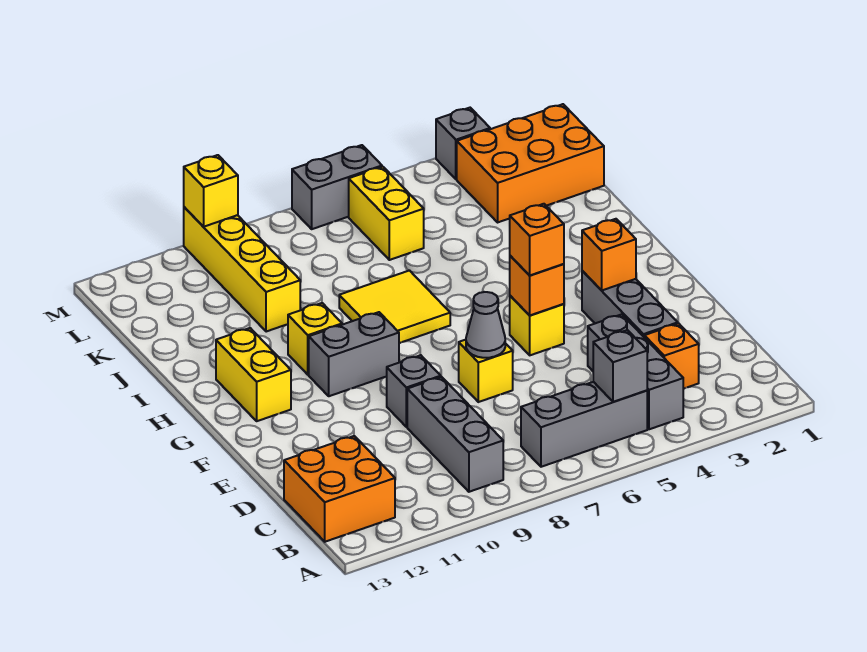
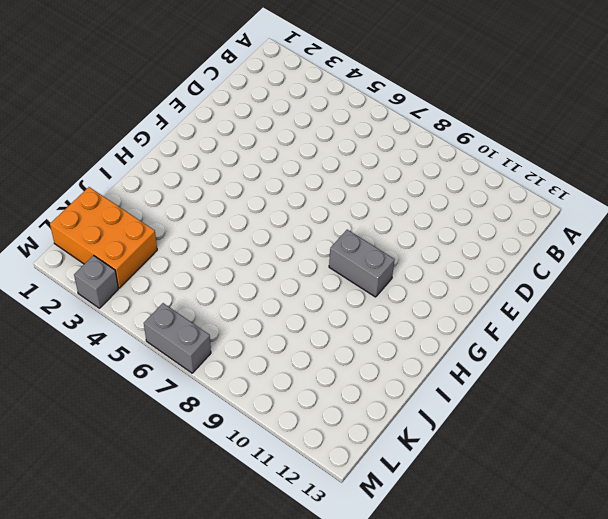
none -> grey brick B4:D4 level 1
none -> grey brick B5:B7 level 1
none -> grey brick B9:D9 level 1

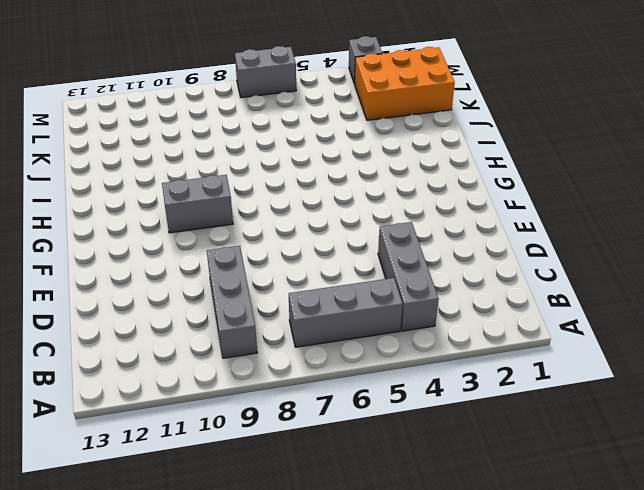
none -> orange brick B12:C13 level 1
none -> orange brick C3 level 1
none -> grey brick D3:F3 level 1

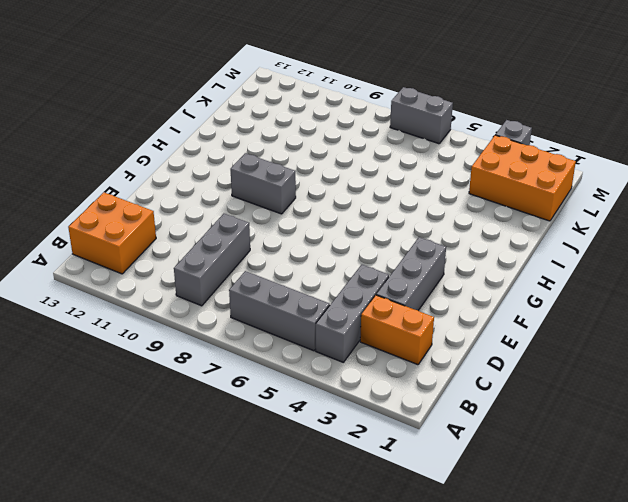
orange brick C2:C3 level 1 -> orange brick C3 level 1
none -> yellow brick E7 level 1
none -> grey brick E9 level 1
none -> yellow brick F5 level 1

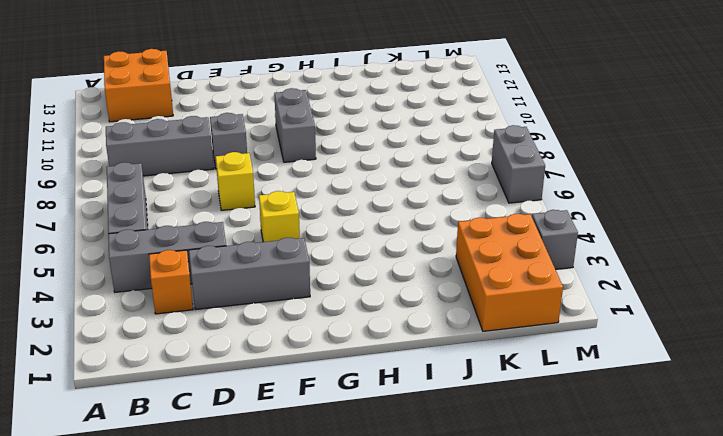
none -> yellow brick G12:H12 level 1
none -> yellow tile H7:I8 level 1
none -> yellow brick H10 level 1

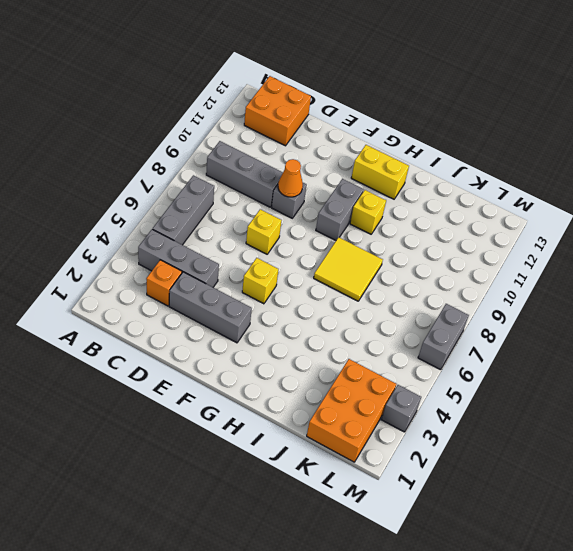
orange cone E9 level 2 -> none
none -> yellow brick J10:M10 level 1
none -> yellow brick K6:L6 level 1
none -> grey brick B5 level 2

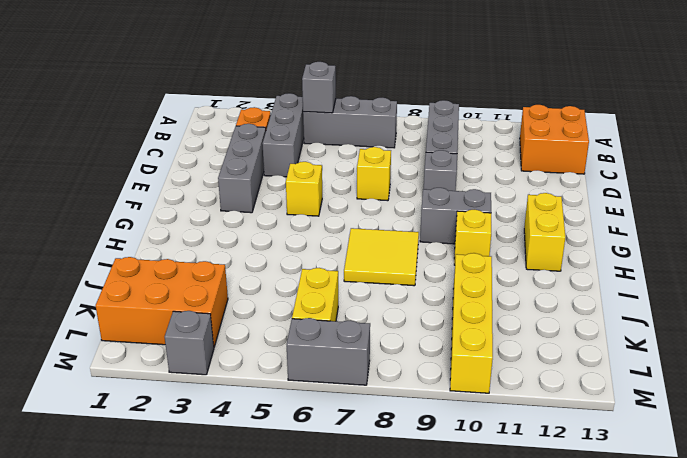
none -> grey cone E7 level 2
none -> orange brick F3 level 2
none -> orange brick F5 level 2

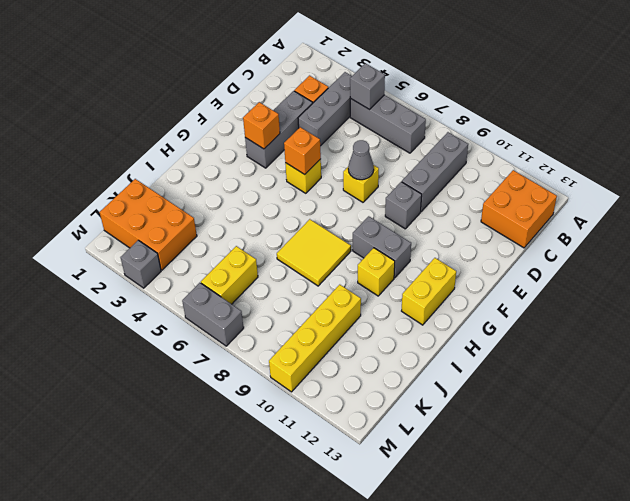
none -> yellow brick M10 level 2
none -> orange brick F5 level 3

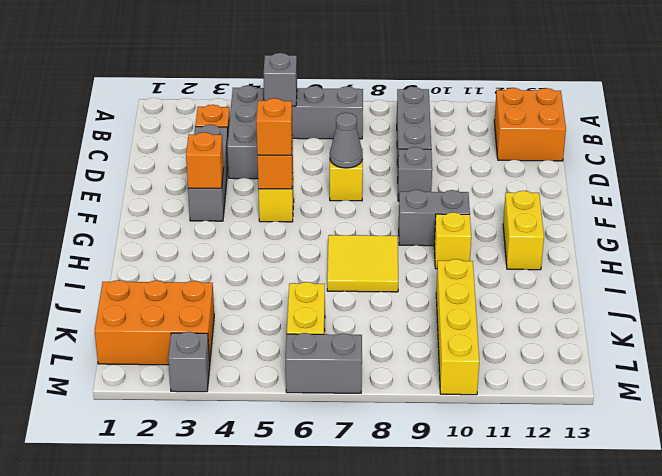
none -> yellow brick M10 level 2

